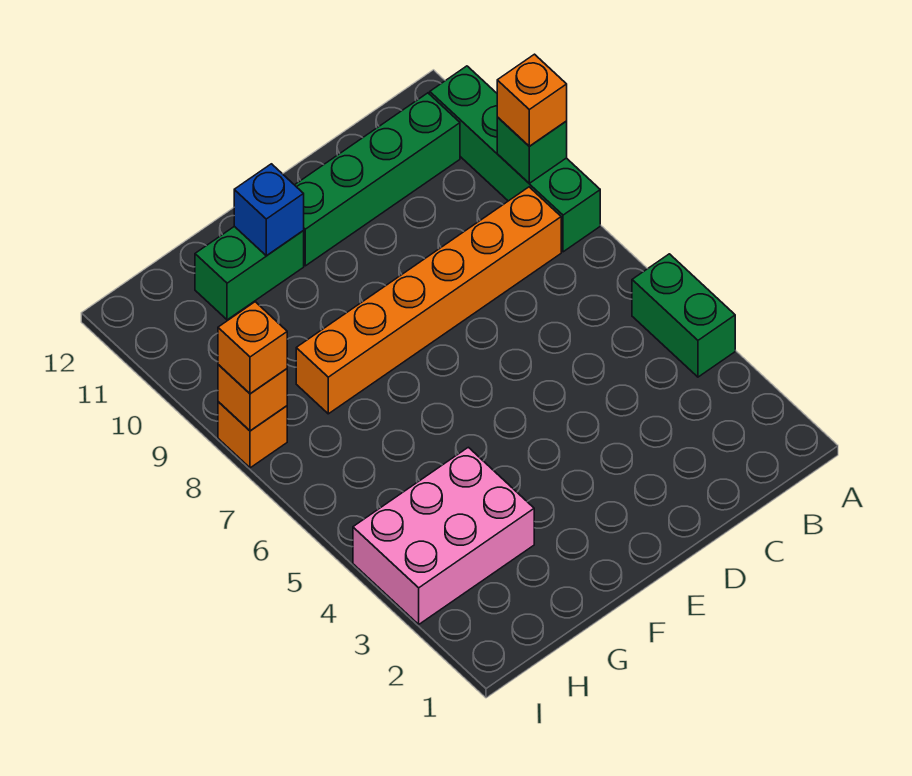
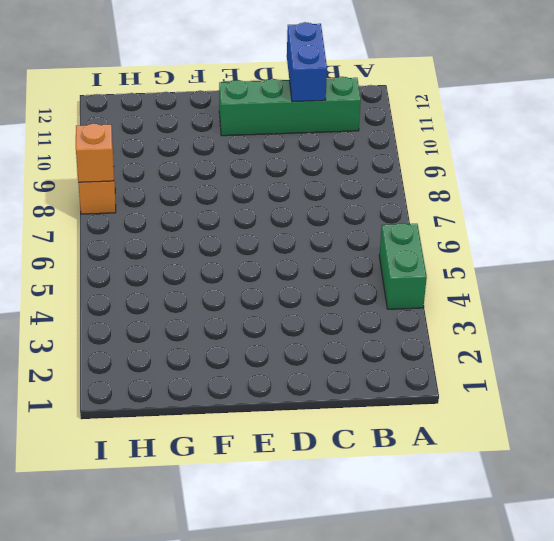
blue brick C11:C12 level 2 -> none
none -> green brick A8:A11 level 1
none -> orange brick B8:G8 level 1
none -> green brick F11:G11 level 1

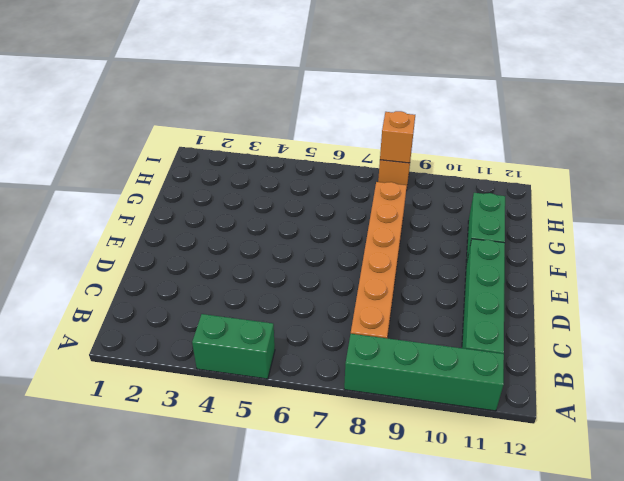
none -> pink brick G3:I4 level 1
none -> green brick A9 level 2
none -> blue brick F11 level 2

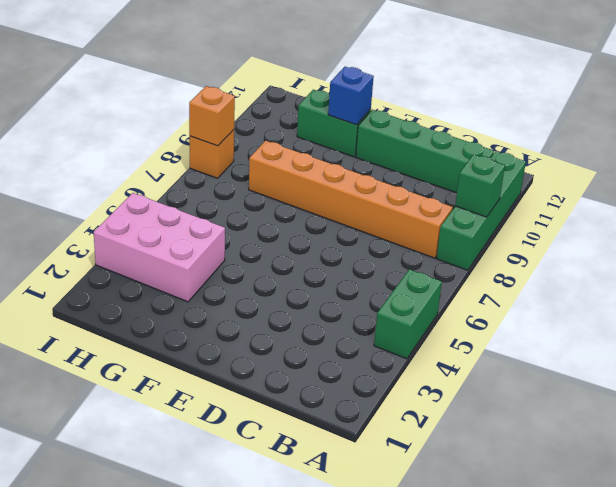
none -> orange brick A9 level 3
none -> orange brick I8 level 3

